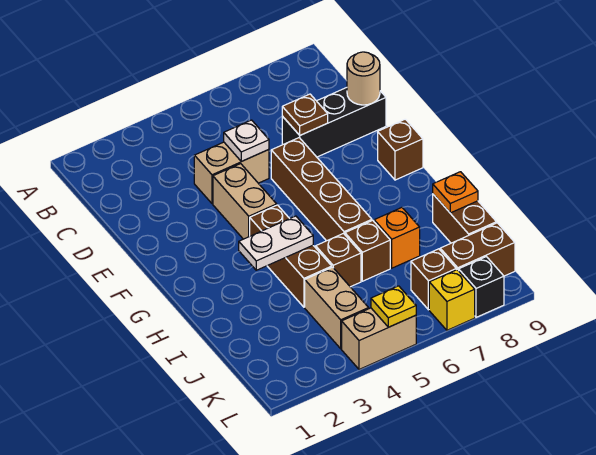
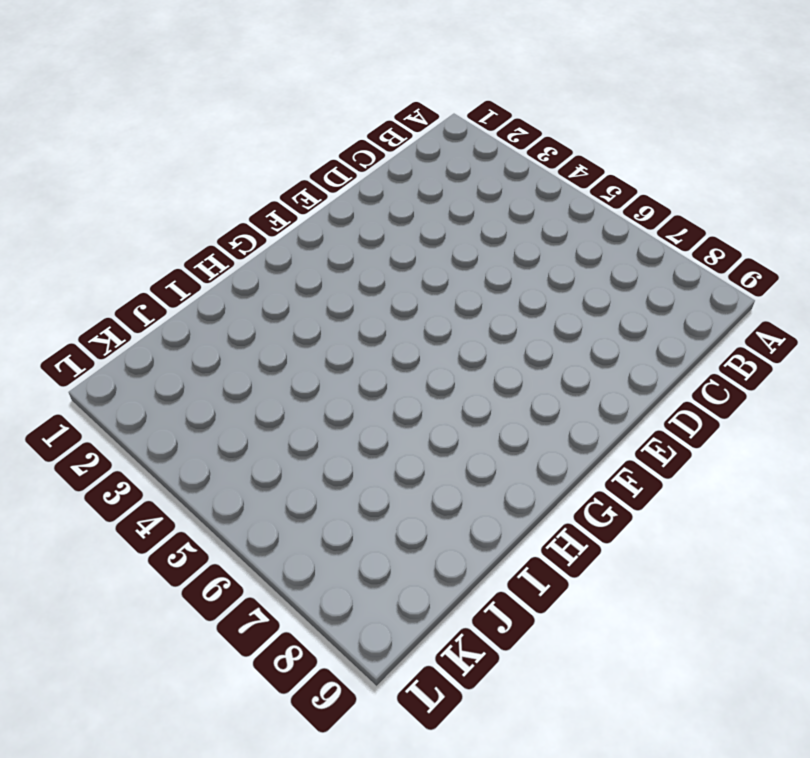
none -> tan brick D4:D5 level 1
none -> black brick D7:D9 level 1
none -> tan brick E4:F4 level 1

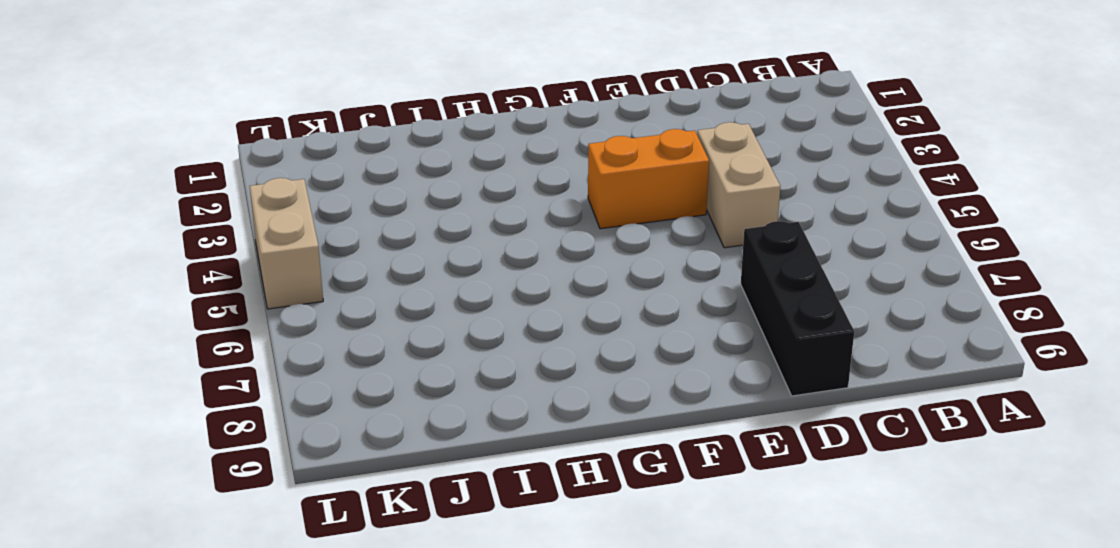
orange brick E4:F4 level 1 -> tan brick E4:F4 level 1
none -> brown brick E6:H6 level 1
none -> brown brick F9 level 1
none -> brown brick G4:I4 level 1

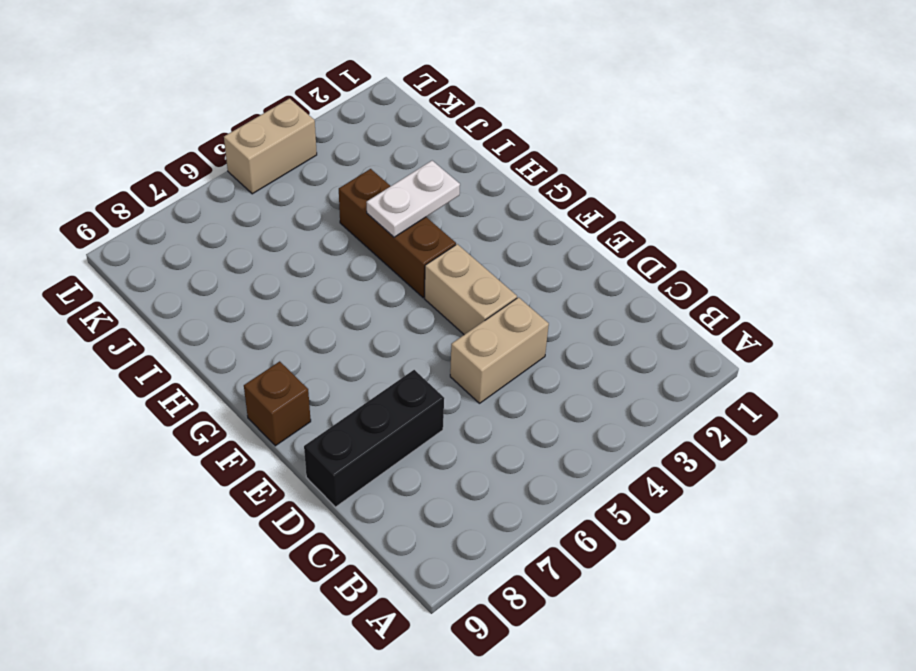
none -> brown brick E6:H6 level 1
none -> brown brick I5 level 1
none -> brown brick I6 level 1

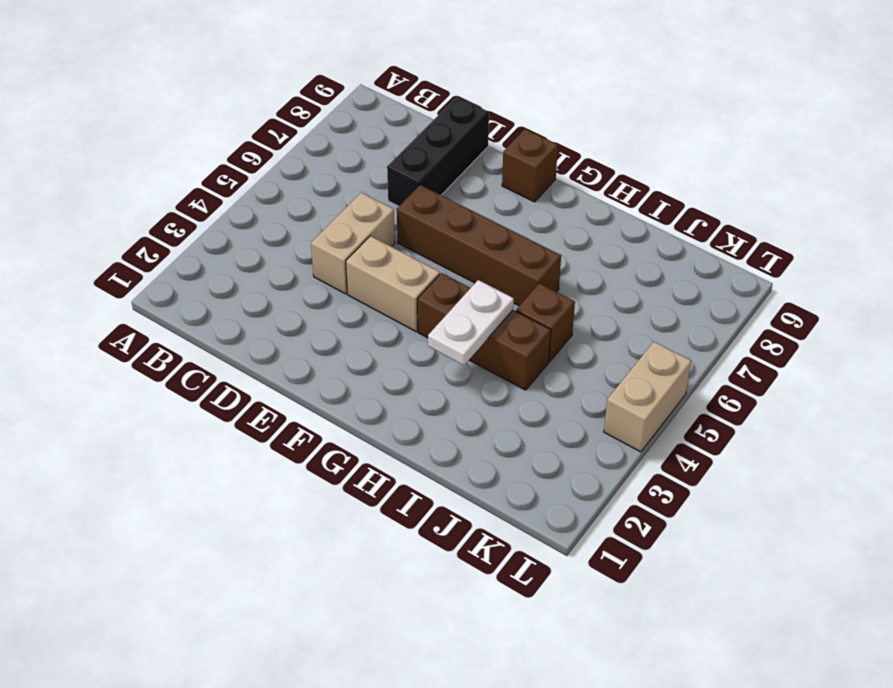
none -> brown brick I6 level 1
none -> orange brick I7 level 1
none -> brown brick I9:J9 level 1

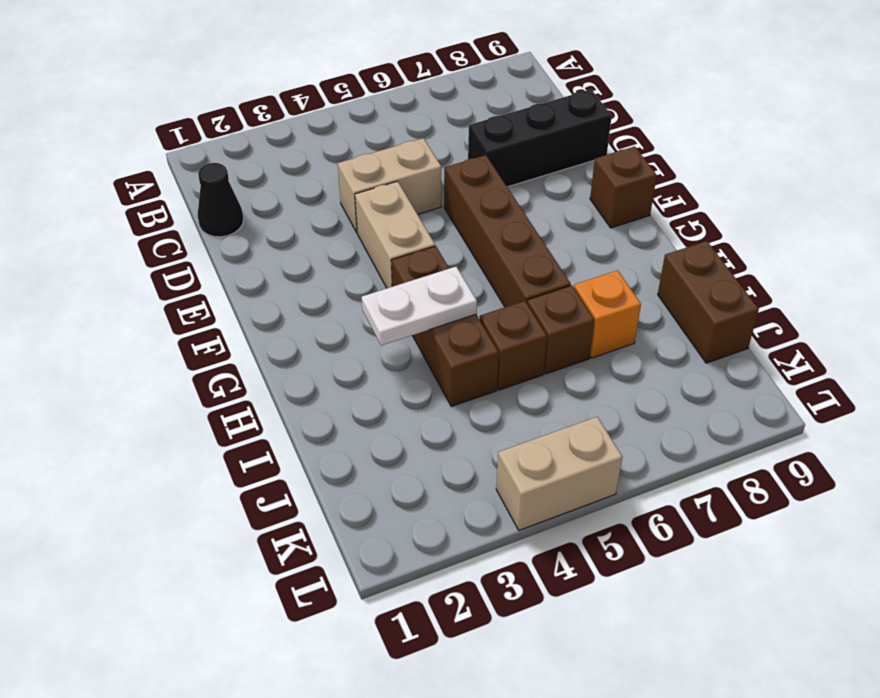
black cone C1 level 1 -> none
none -> tan brick J4:K4 level 1
none -> brown brick K7 level 1
none -> brown brick K8:K9 level 1

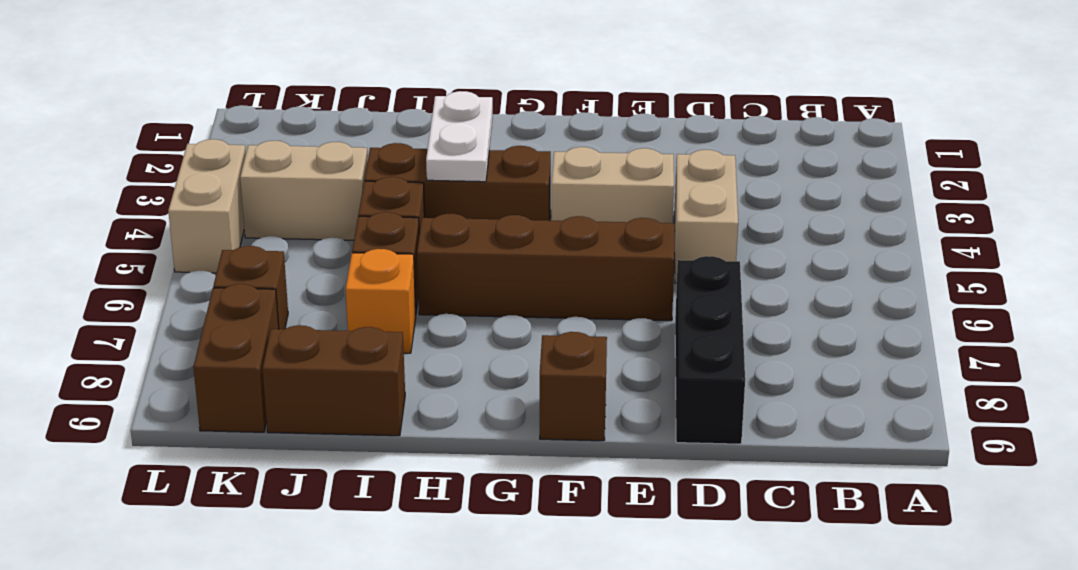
none -> yellow brick L7 level 1
none -> black brick L8 level 1
none -> white plate D5 level 2

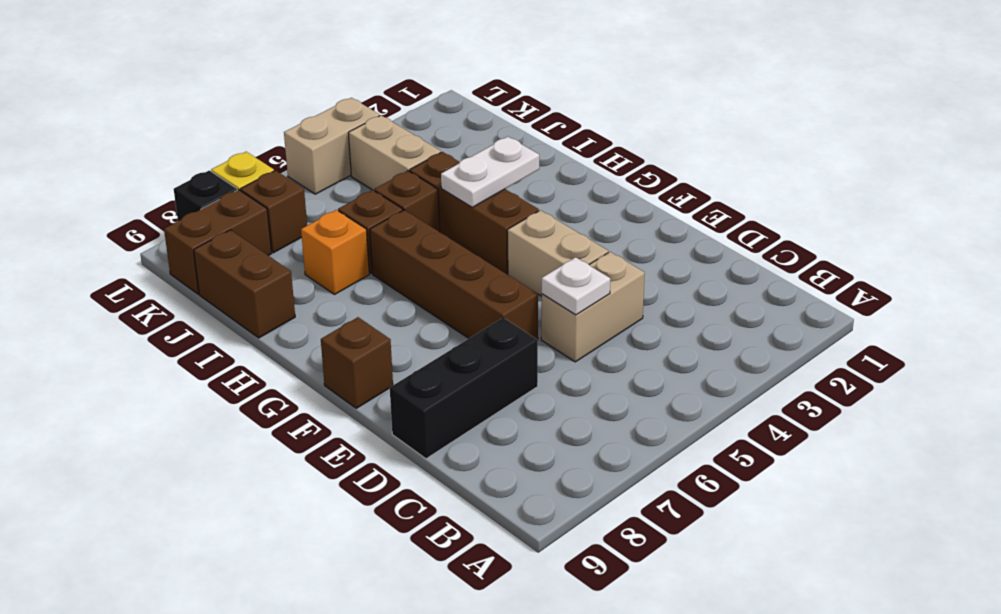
none -> brown plate D7 level 2
none -> tan round brick D9 level 2
none -> orange plate I9 level 2

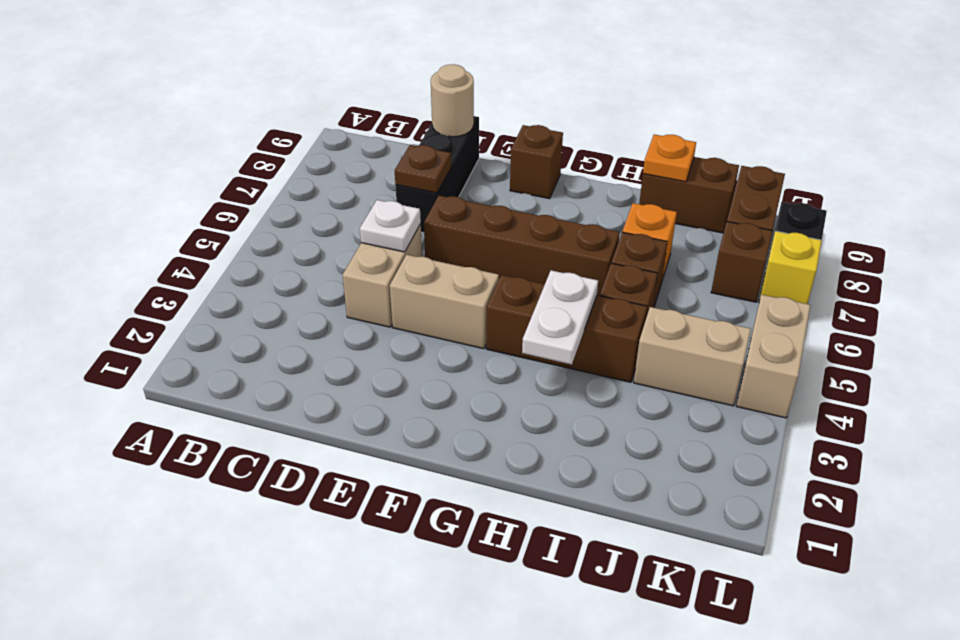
none -> yellow plate L5 level 2

